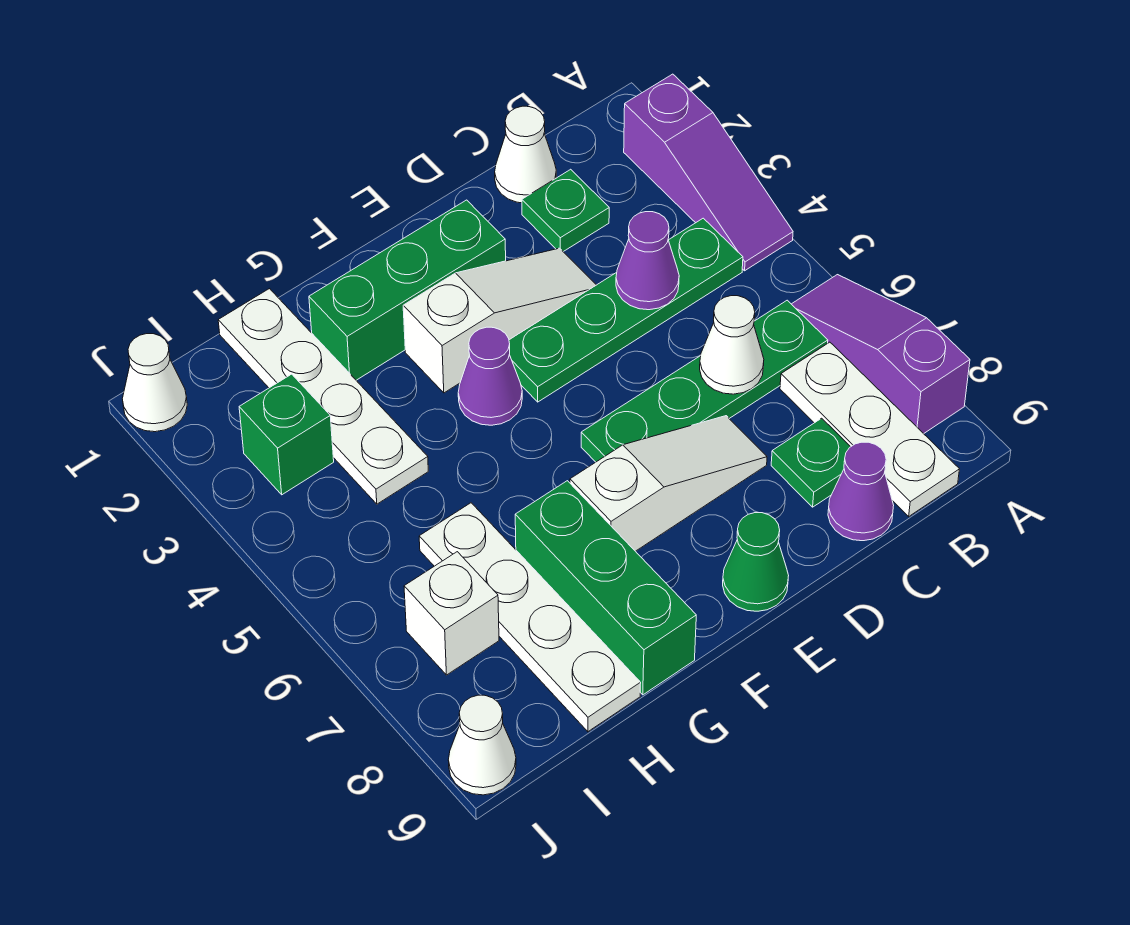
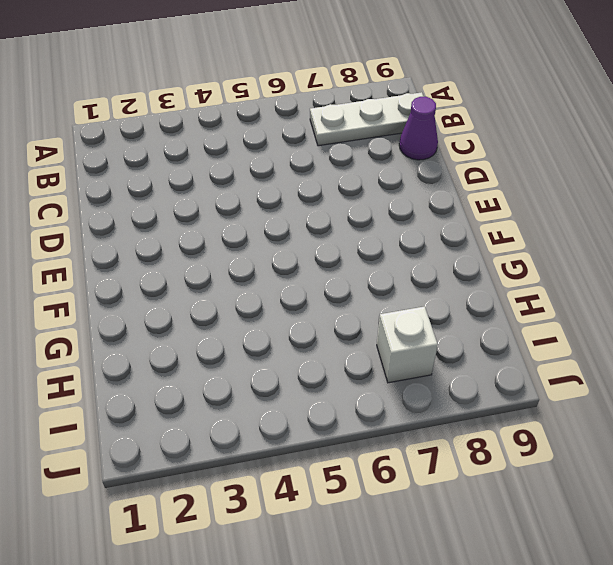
none -> purple slope A2:A4 level 1 top 2
none -> purple slope A6:A8 level 1 top 8
none -> green plate B4:E4 level 1

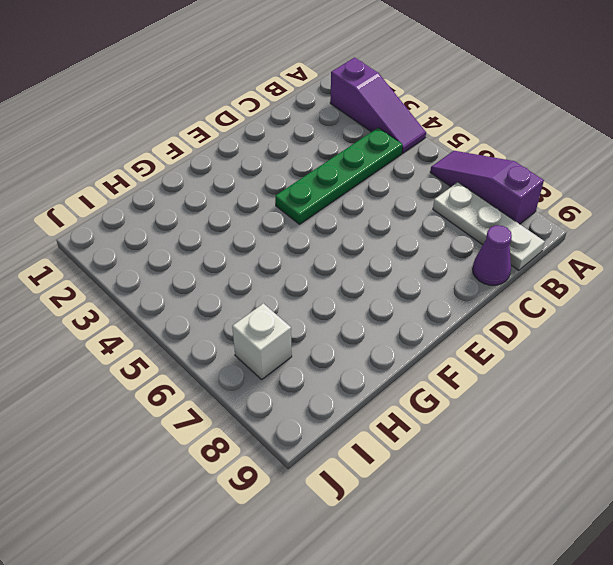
none -> green plate B6:E6 level 1
none -> white cone C1 level 1
none -> green plate C2 level 1

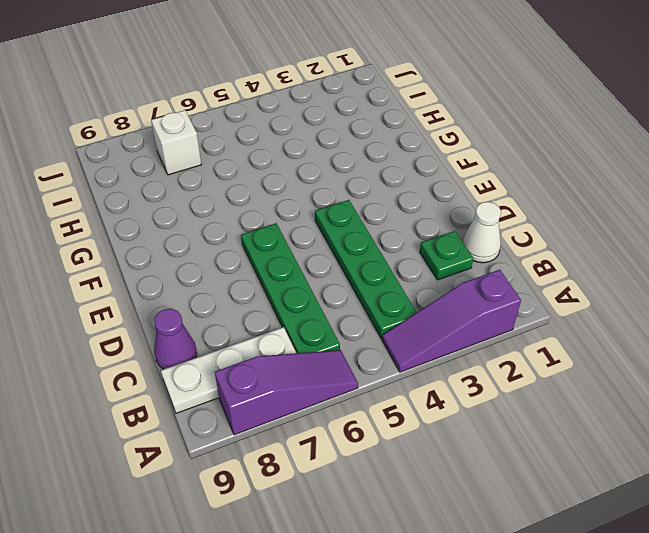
none -> green plate C8 level 1
none -> white slope D3:F3 level 1 top F
none -> white slope D7:F7 level 1 top F

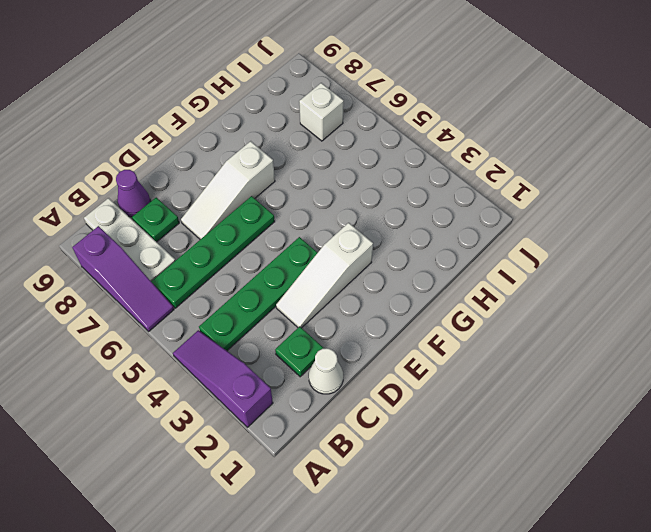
none -> green brick E2:G2 level 1
none -> green cone E9 level 1
none -> purple cone F4 level 1

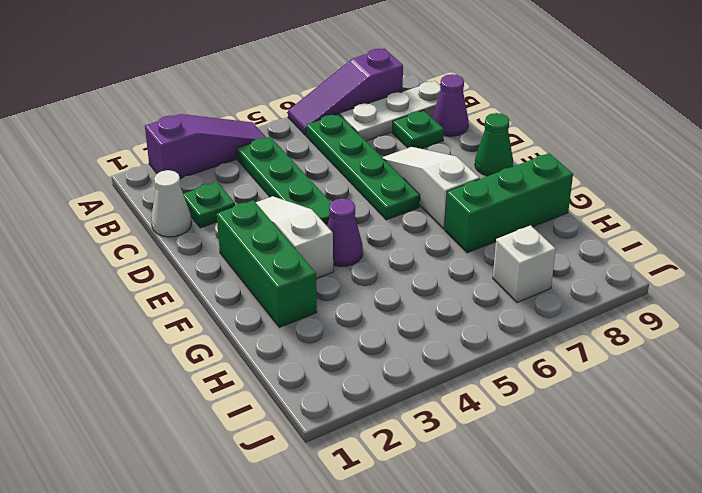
none -> white plate H1:H4 level 1
none -> white plate H6:H9 level 1
none -> green brick I3 level 1

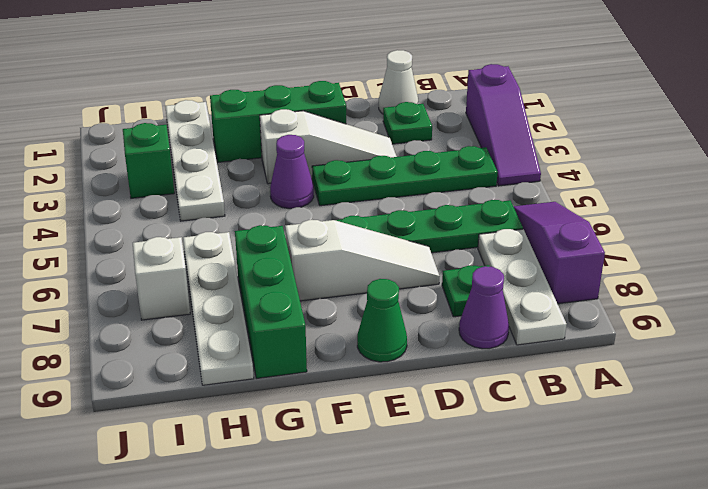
none -> white cone J1 level 1
none -> white cone J9 level 1
none -> purple cone C4 level 2

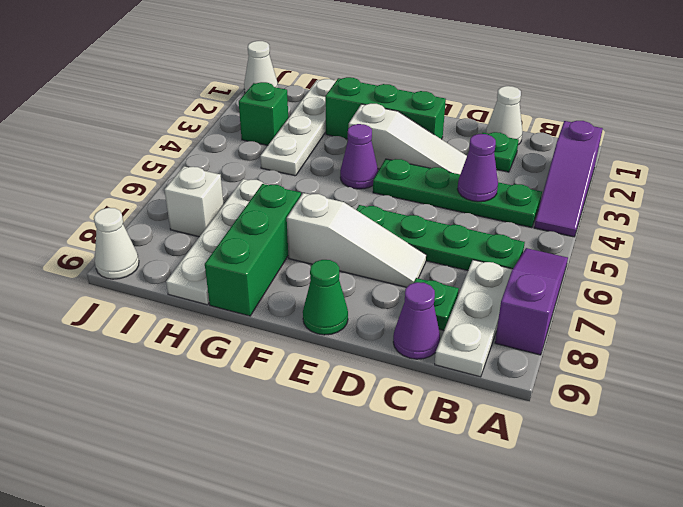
none -> white cone C6 level 2

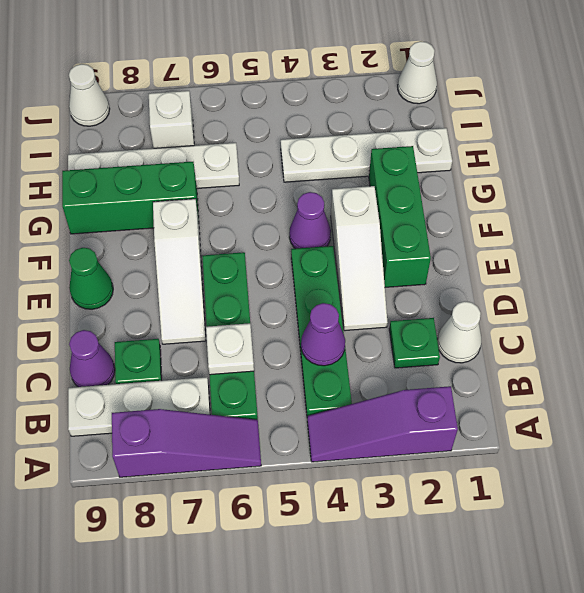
white plate C6 level 2 -> white cone C6 level 2
none -> green brick I3 level 1

